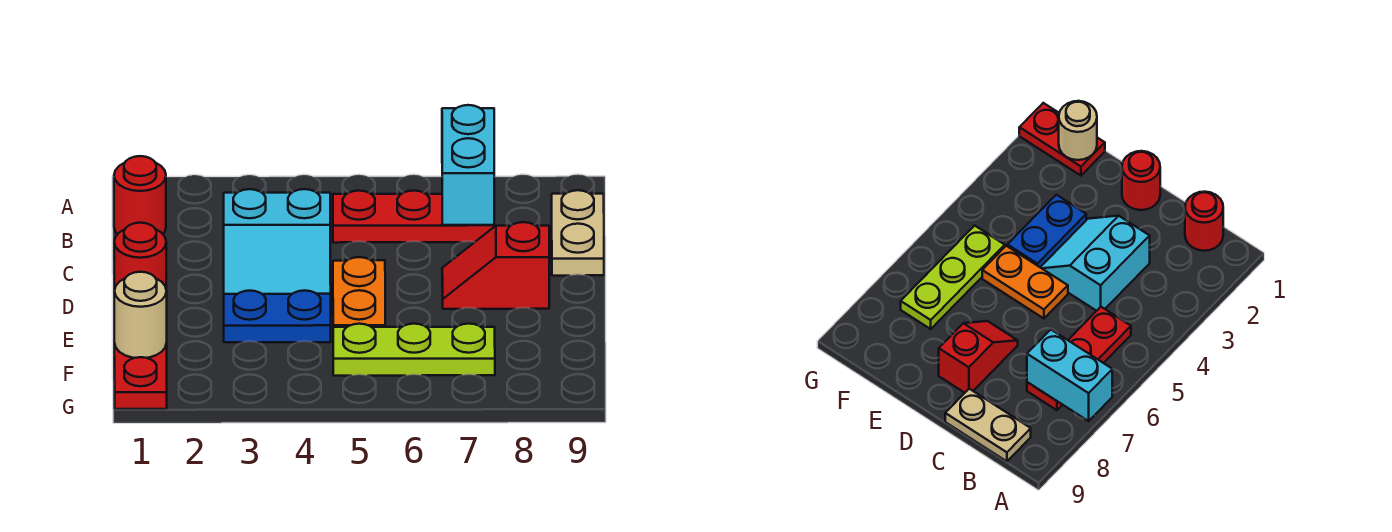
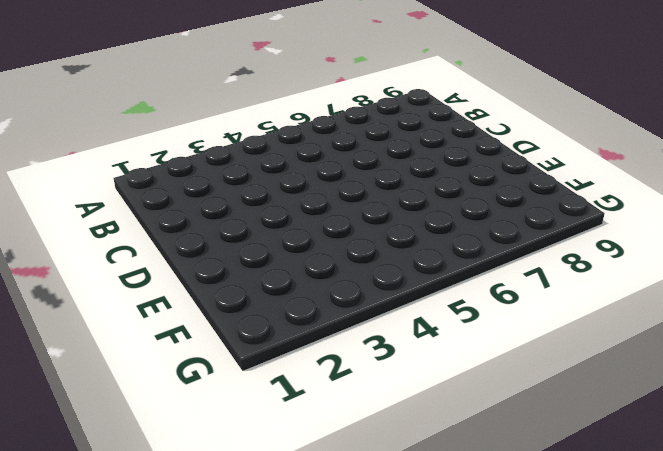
none -> red round brick B1 level 1
none -> red plate B5:B7 level 1
none -> tan plate B9:C9 level 1

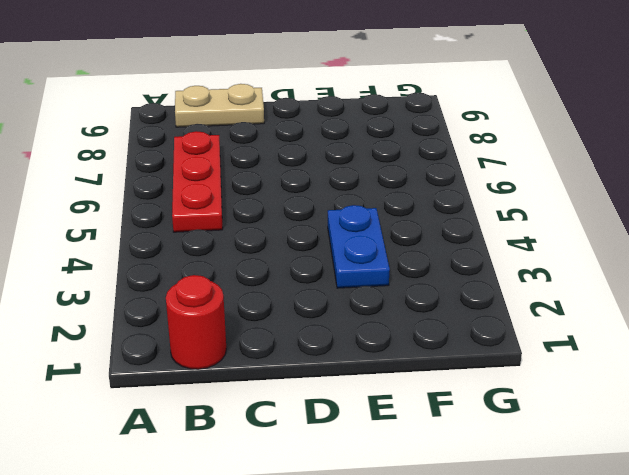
none -> cyan slope C3:D4 level 1 top C
none -> red round brick D1 level 1
none -> orange plate D5:E5 level 1

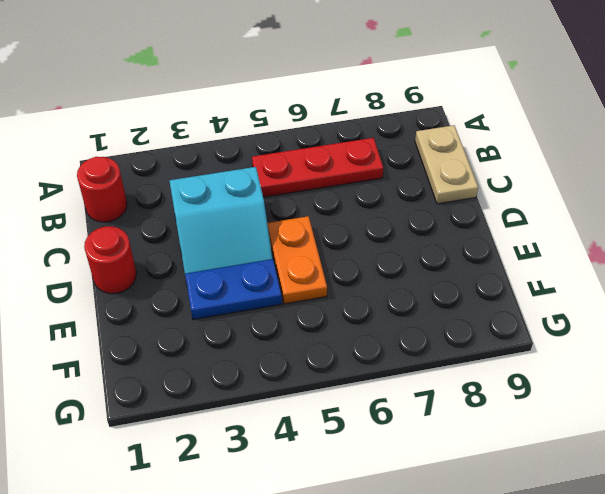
none -> red slope D7:D8 level 1 top 8
none -> red plate F1:G1 level 1
none -> lime plate F5:F7 level 1

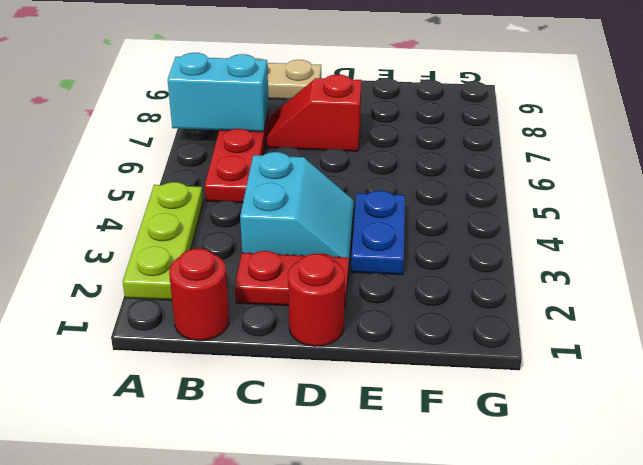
lime plate A2:A4 level 1 -> lime plate F5:F7 level 1
red plate C2:D2 level 1 -> red plate F1:G1 level 1
red slope C7:D7 level 1 top D -> red slope D7:D8 level 1 top 8
none -> orange plate D5:E5 level 1
none -> tan round brick F1 level 2

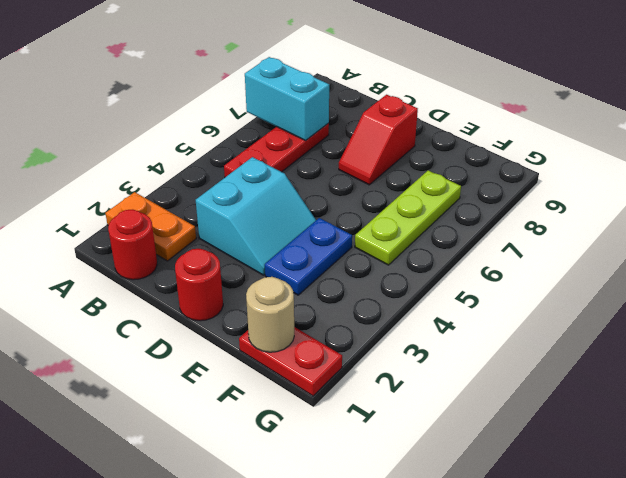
orange plate A2:B2 level 1 -> orange plate D5:E5 level 1
none -> tan plate B9:C9 level 1

